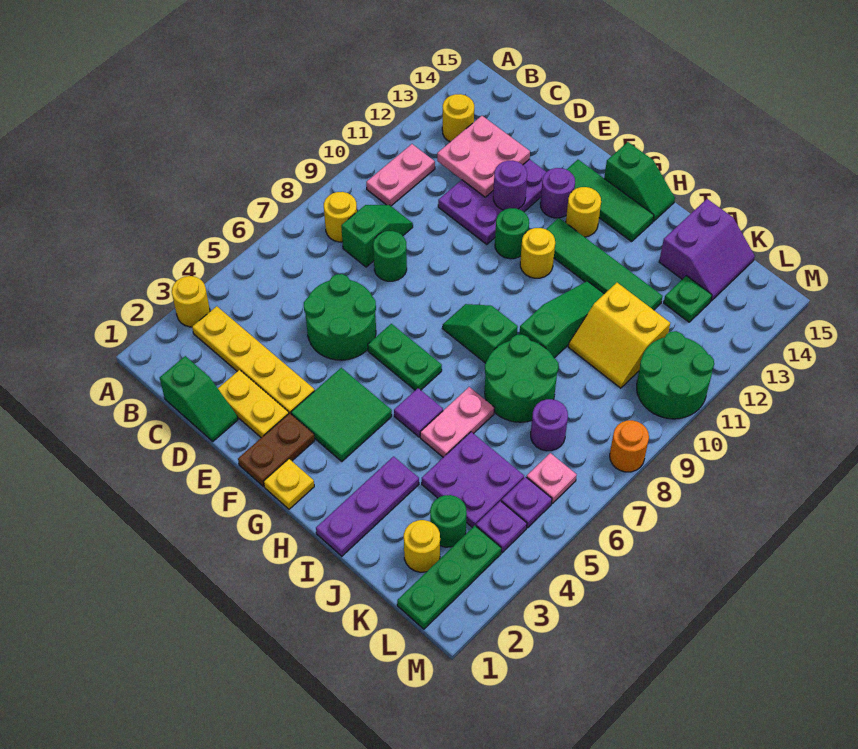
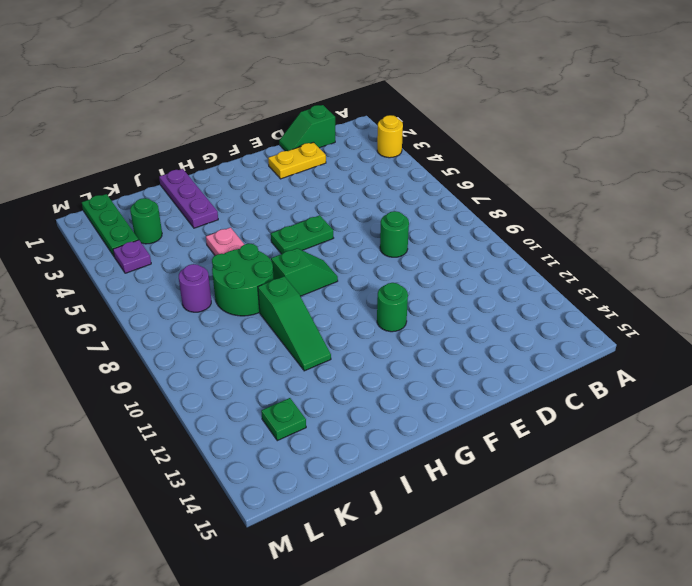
none -> yellow plate B3:E3 level 1
none -> yellow round brick B8 level 1
none -> pink plate B10:B11 level 1
none -> yellow round brick B13 level 1

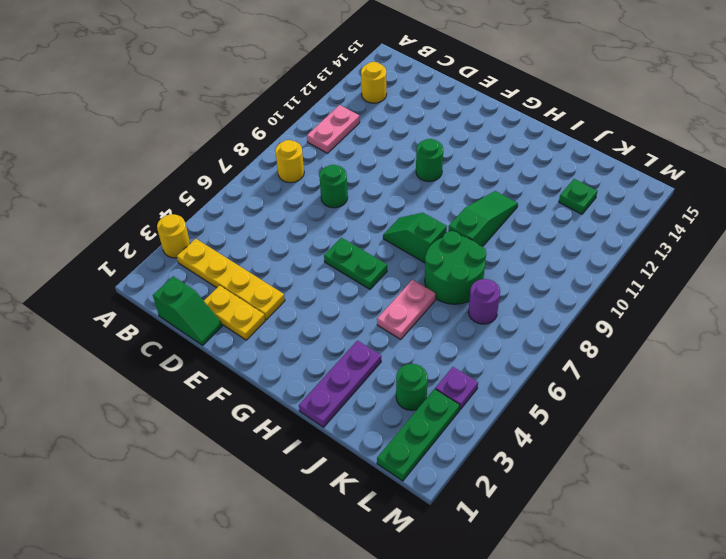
none -> green slope C8:C9 level 1 top 8
none -> green round brick D5:E6 level 1
none -> purple plate D11:E13 level 1
none -> brown plate F1:F2 level 1

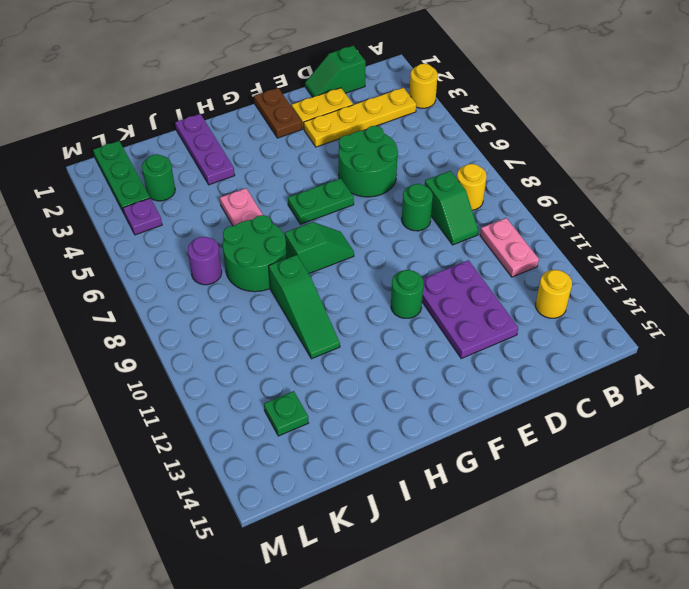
none -> green tile F3:G4 level 1
none -> purple round brick F13 level 1
none -> green tile F14:H14 level 1
none -> yellow plate G1 level 1

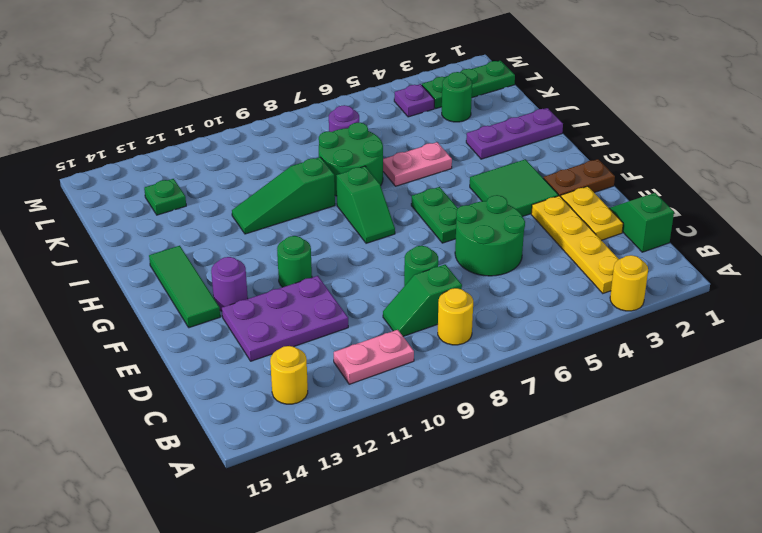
none -> yellow plate G1 level 1
none -> yellow round brick G11 level 1
none -> green tile G12:J12 level 1
none -> yellow round brick G13 level 1

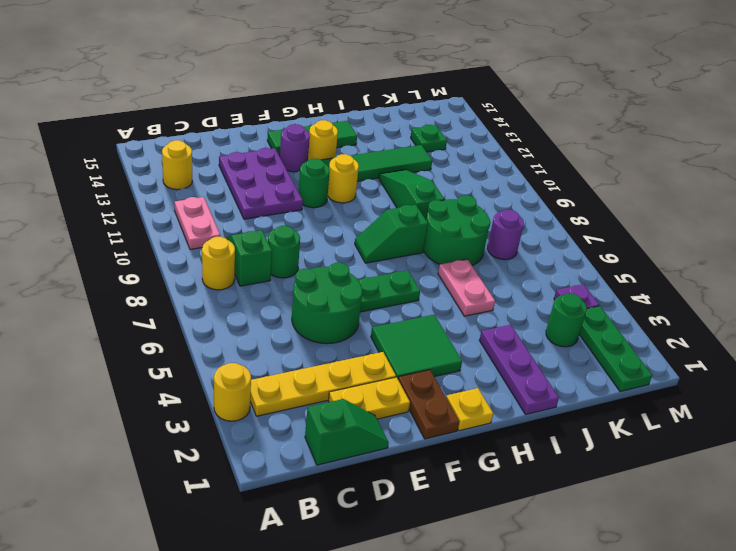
none -> green slope G15:H15 level 1 top G
none -> purple tile H5 level 1
none -> purple plate J4:K5 level 1
none -> yellow slope J10:K11 level 1 top 11

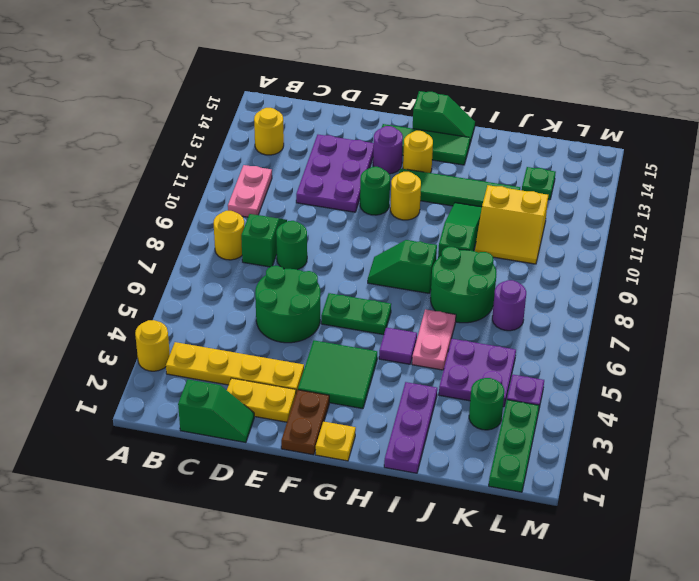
none -> purple slope J14:K15 level 1 top J
none -> yellow round brick K2 level 1
none -> purple plate L5 level 1
none -> pink plate L6 level 1

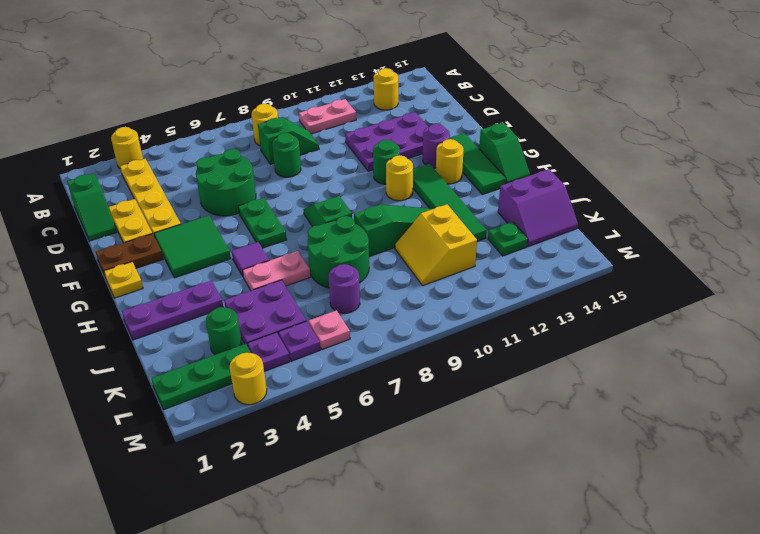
yellow round brick M3 level 1 -> yellow round brick K2 level 1
none -> green round brick L10:M11 level 1
none -> orange round brick M8 level 1
none -> pink plate C12:D13 level 2
none -> purple round brick E12 level 2

